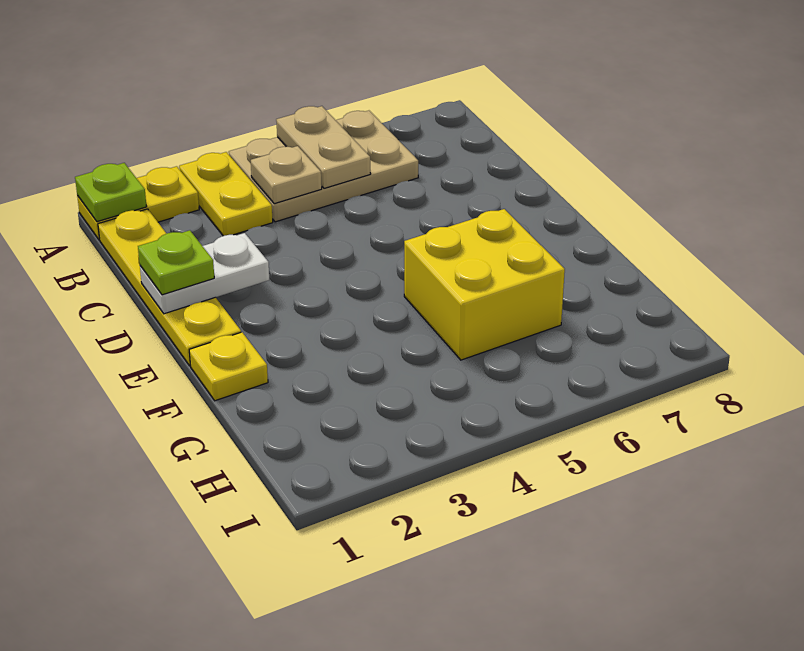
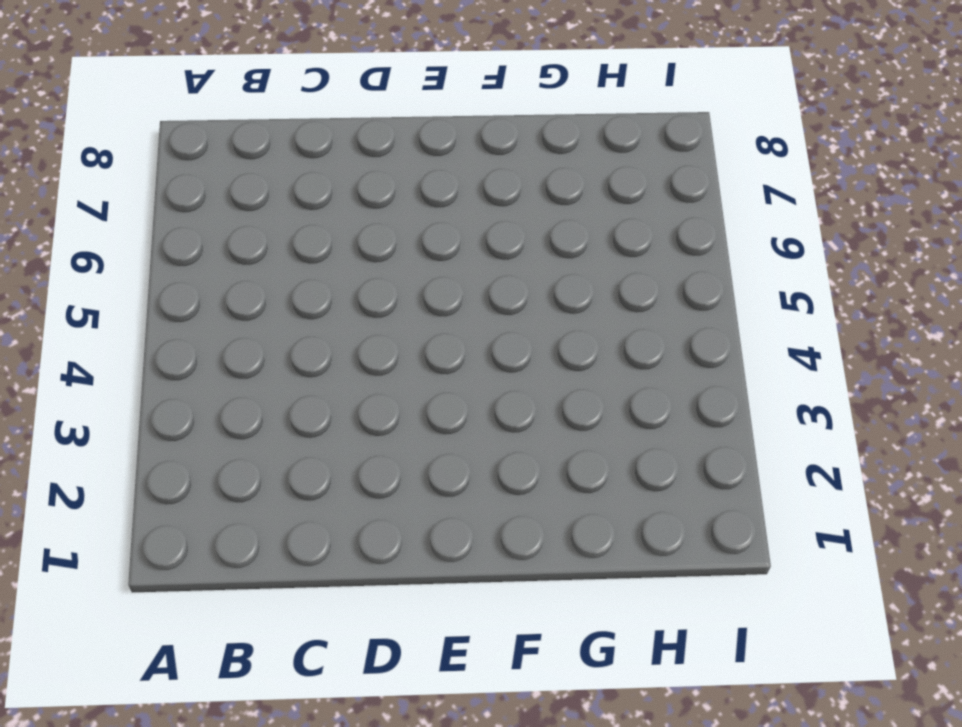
none -> yellow plate A1:A2 level 1
none -> yellow plate A3:B3 level 1

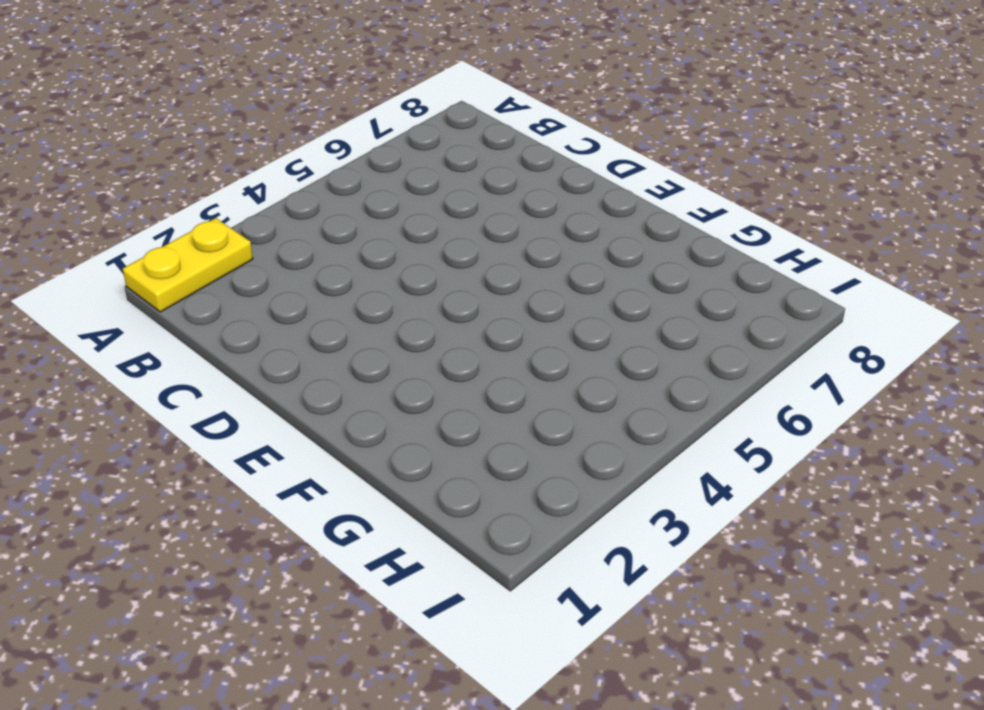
none -> yellow plate A3:B3 level 1
none -> tan plate A4:B6 level 1

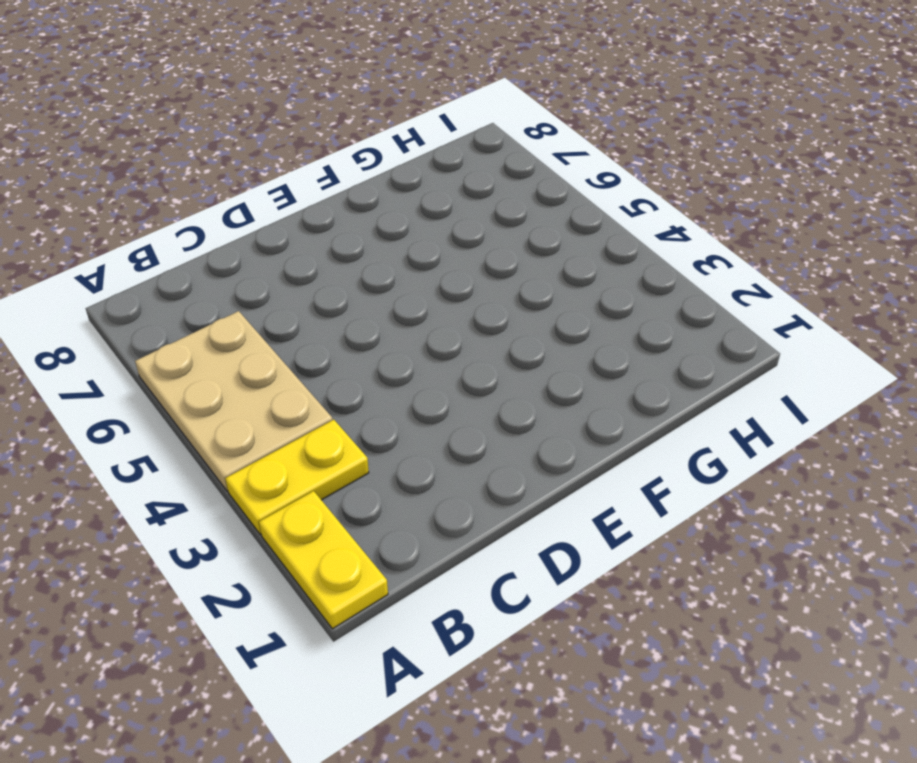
none -> yellow plate B1:E1 level 1
none -> yellow plate F1 level 1

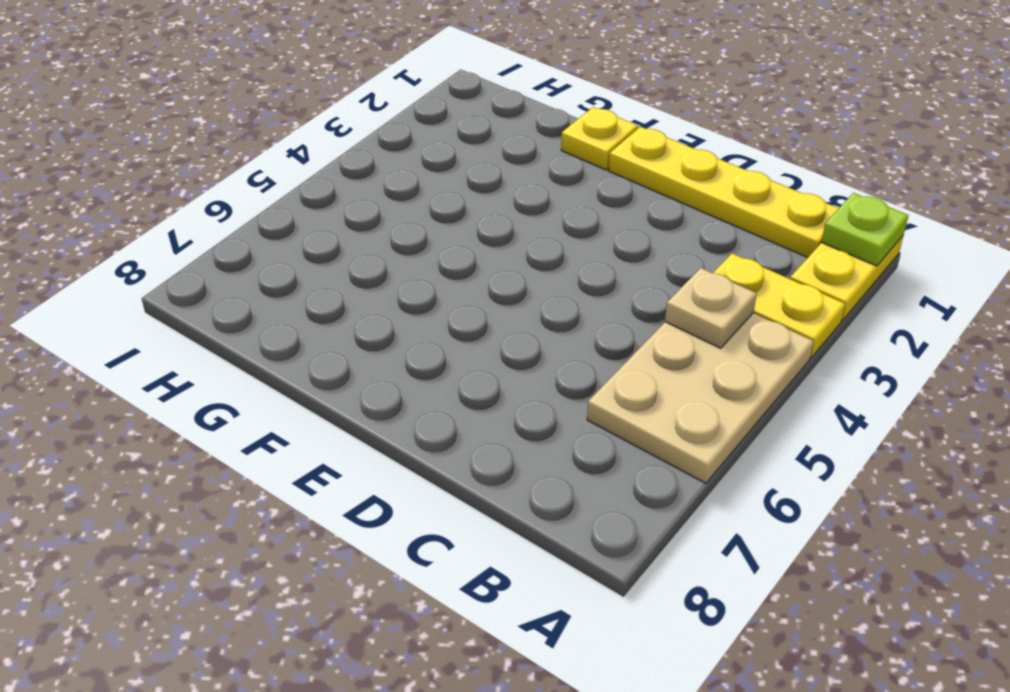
none -> yellow brick F5:G6 level 1
none -> tan plate A5:B5 level 2

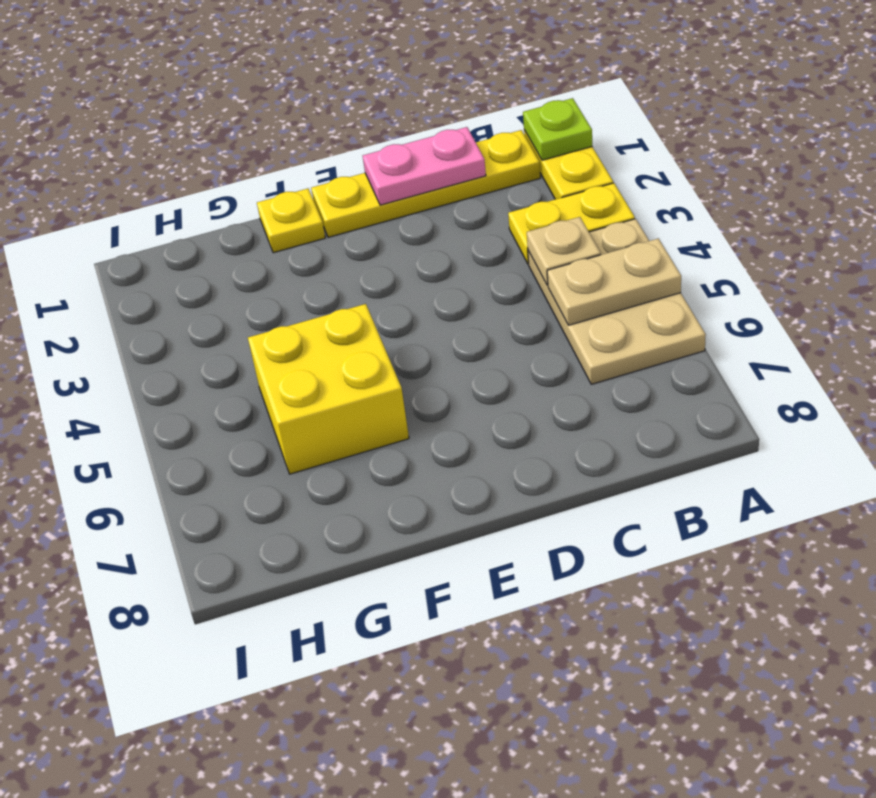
pink plate C1:D1 level 2 -> white plate D1:D2 level 2
none -> lime plate D1 level 3

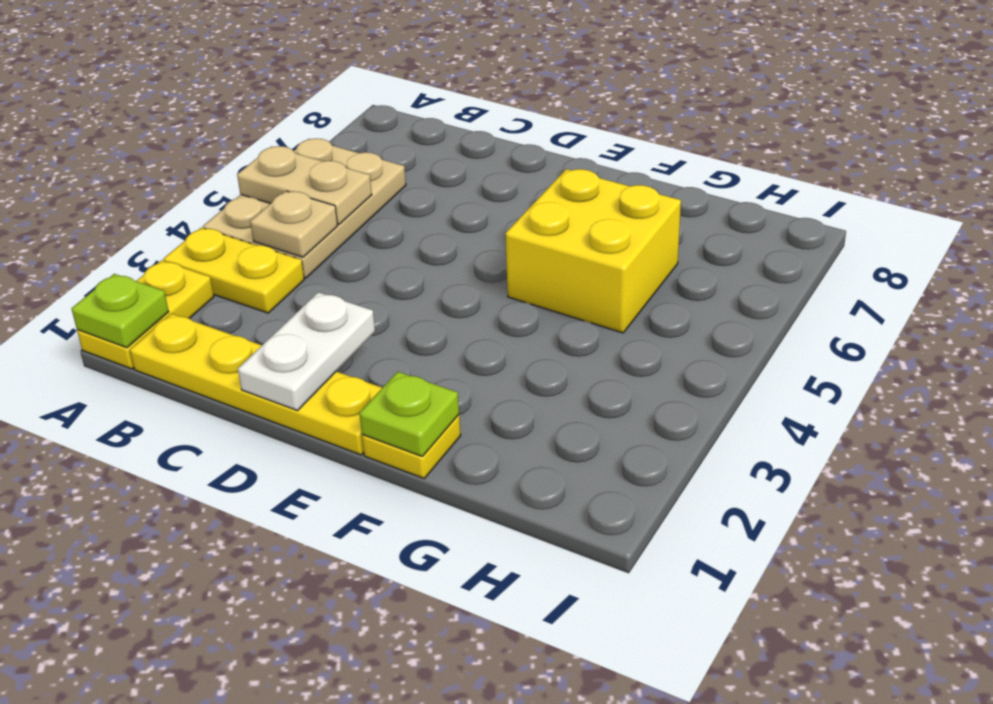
lime plate F1 level 2 -> lime plate D1 level 3

